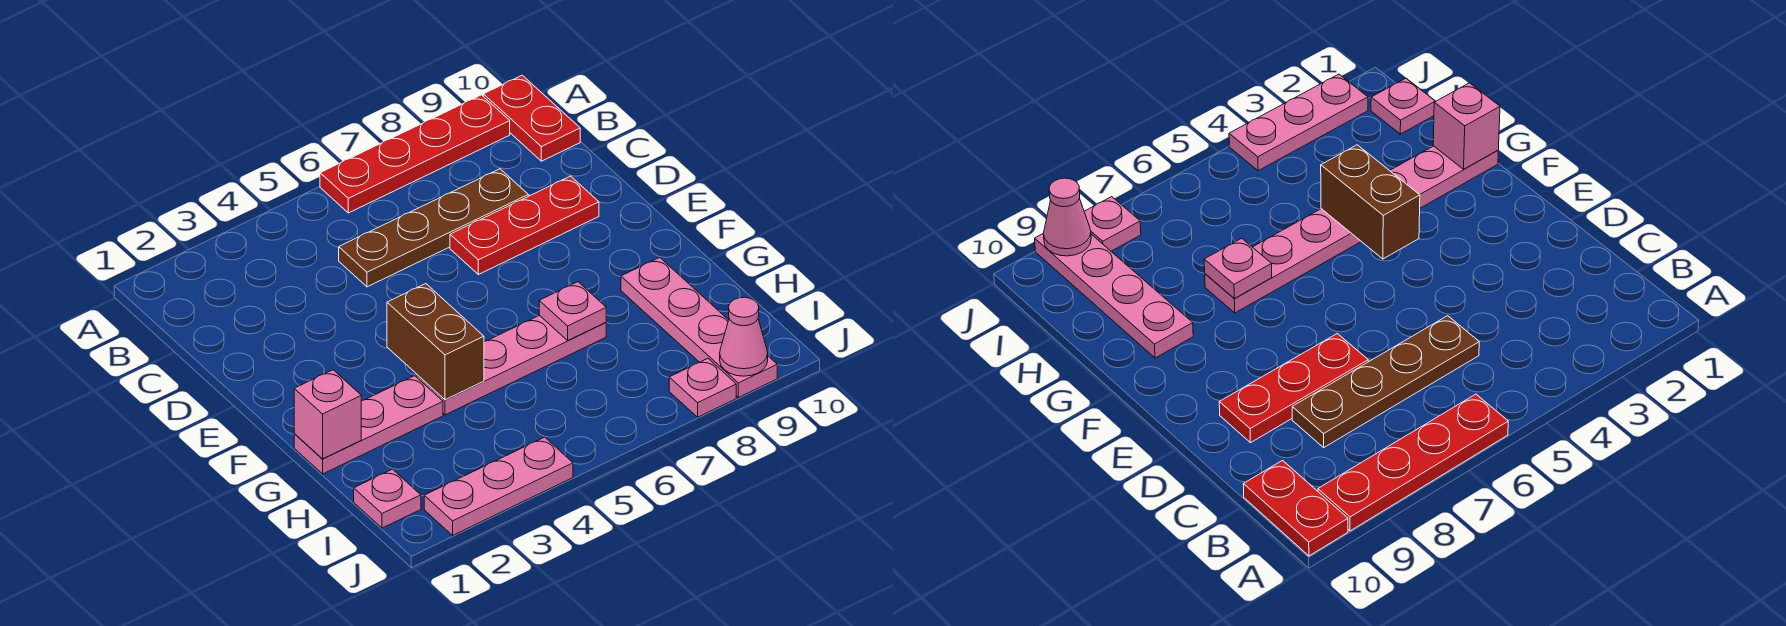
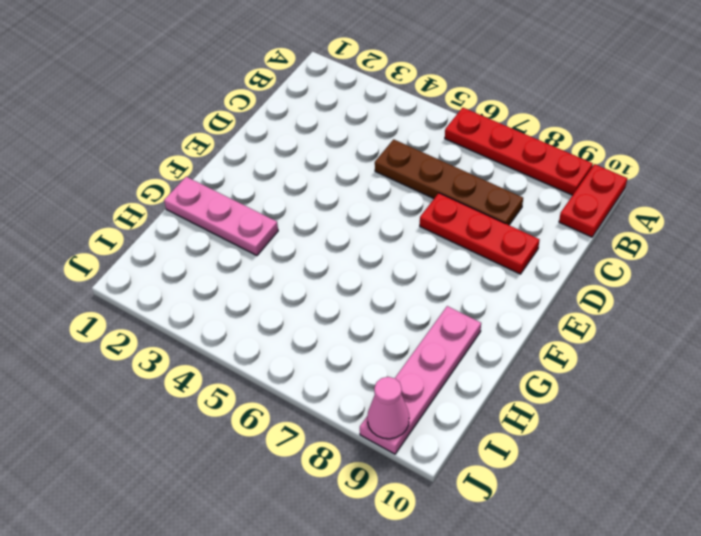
none -> pink plate G4:G7 level 1
none -> pink plate I1 level 1
none -> pink plate J2:J4 level 1

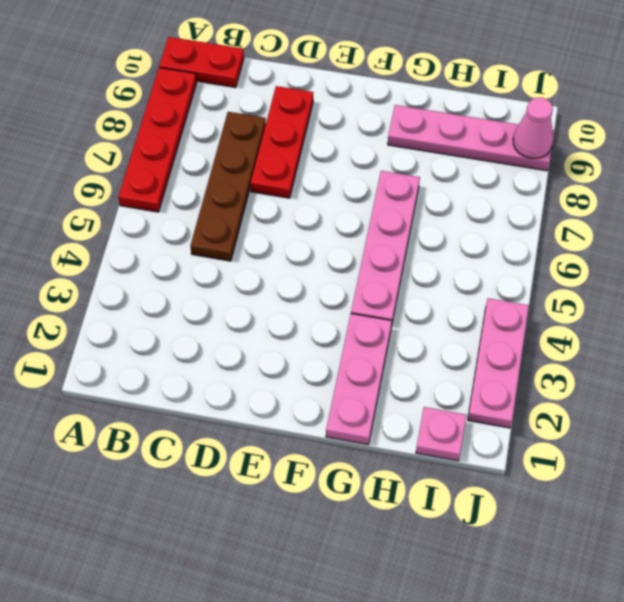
none -> pink plate J8 level 1
none -> brown brick F4:G4 level 2
none -> pink brick G1 level 2

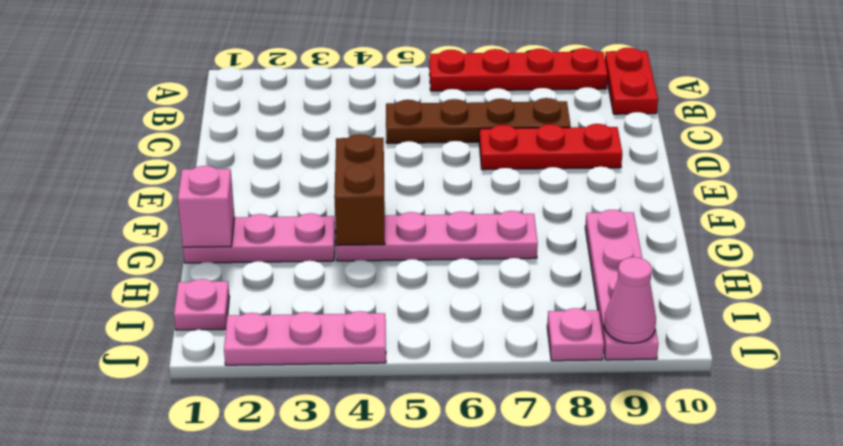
none -> pink plate G7 level 2

